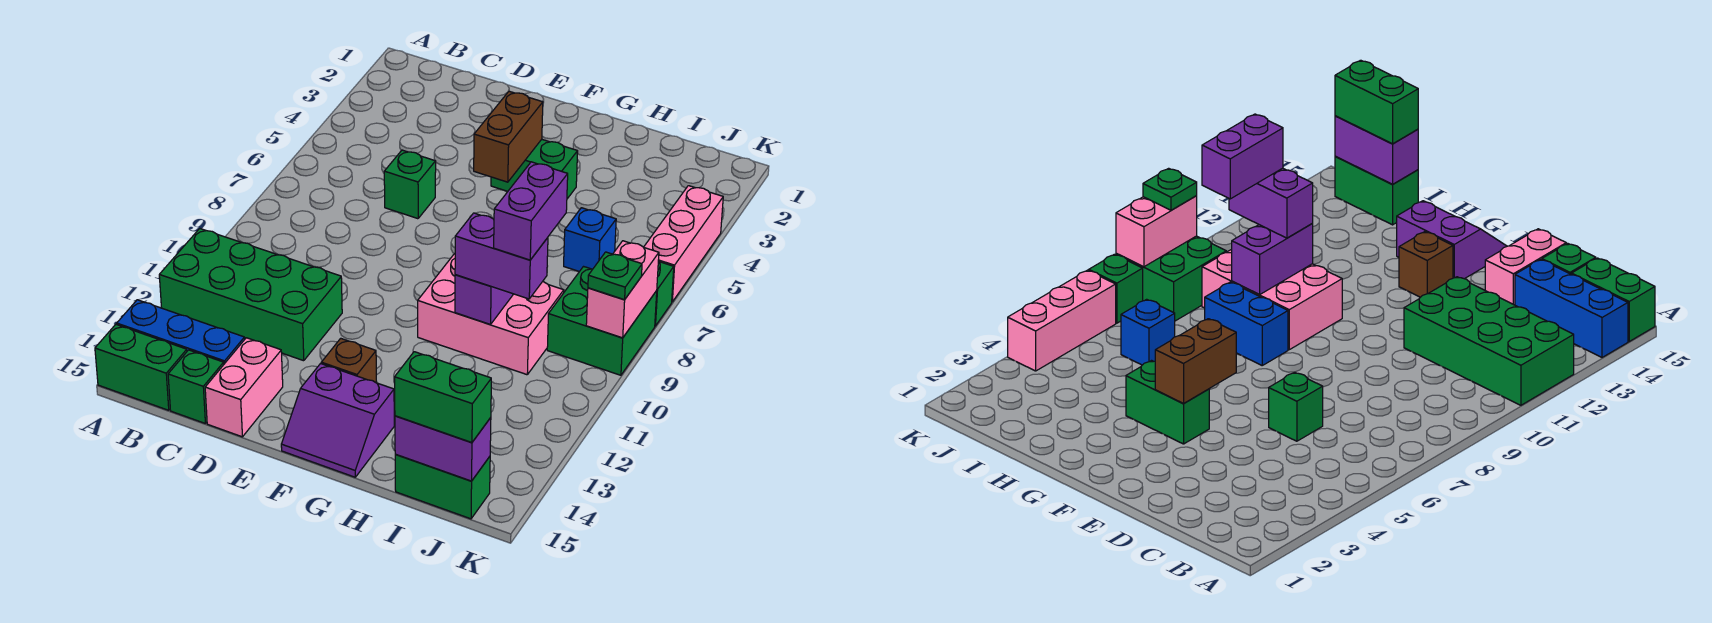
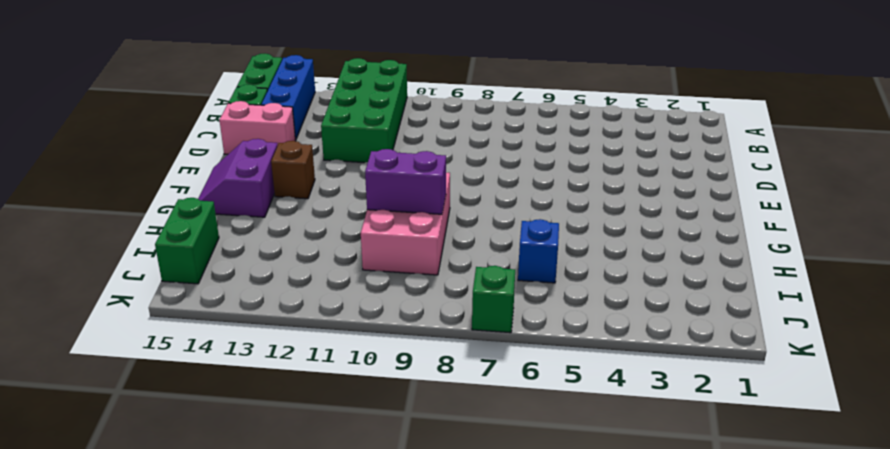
none -> green brick D6 level 1
none -> green brick F4:G4 level 1
none -> blue brick G8:H8 level 1

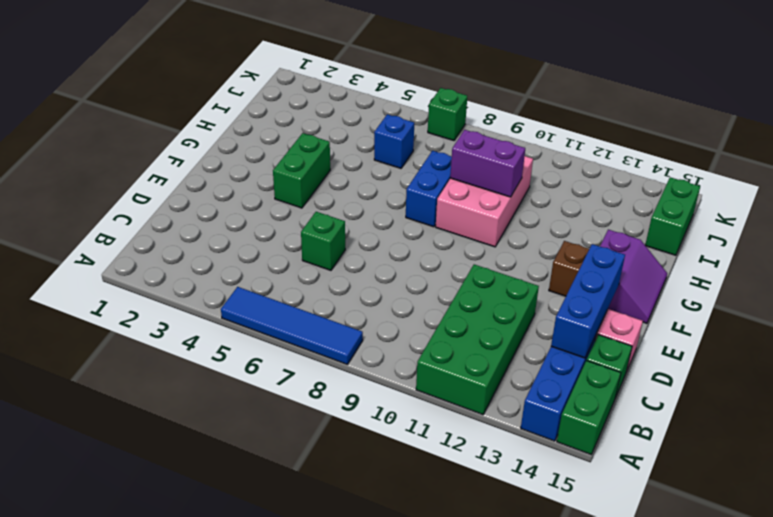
blue tile A5:A8 level 1 -> none
blue brick C14:E14 level 2 -> none
none -> green brick J8:K9 level 1
none -> pink brick K4:K6 level 1
none -> brown brick F4:F5 level 2

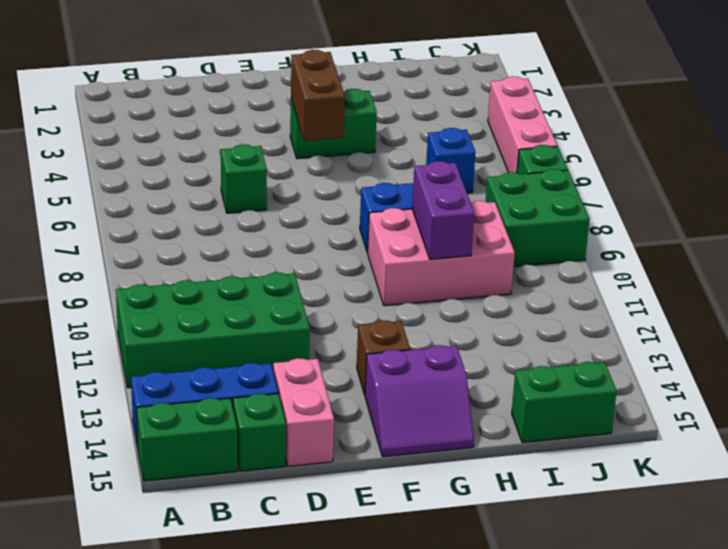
none -> purple brick I15:J15 level 2
none -> pink brick K8:K9 level 2
none -> purple brick H10:I10 level 3

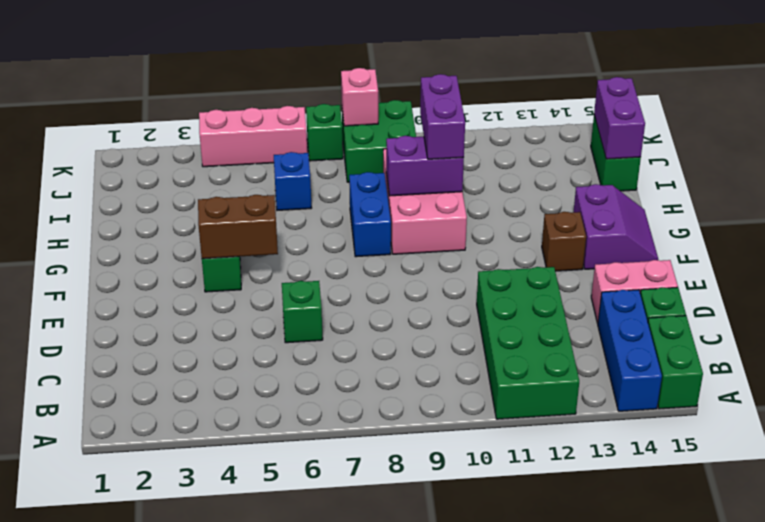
pink brick K8 level 2 -> pink brick K8:K9 level 2
none -> green brick I15:J15 level 3
none -> green plate K9 level 3
none -> purple brick I9:I10 level 4

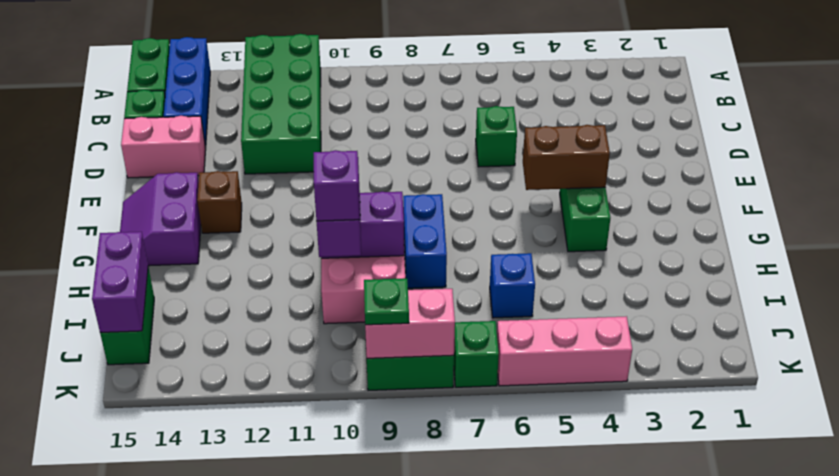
purple brick I10 level 4 -> purple brick I9:I10 level 4
none -> green brick I15:J15 level 3

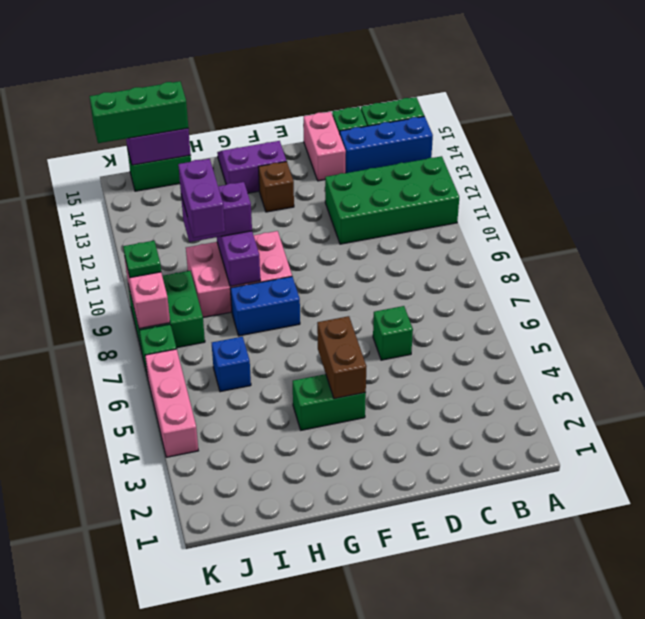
green brick I15:K15 level 3 -> green brick I15:J15 level 3

